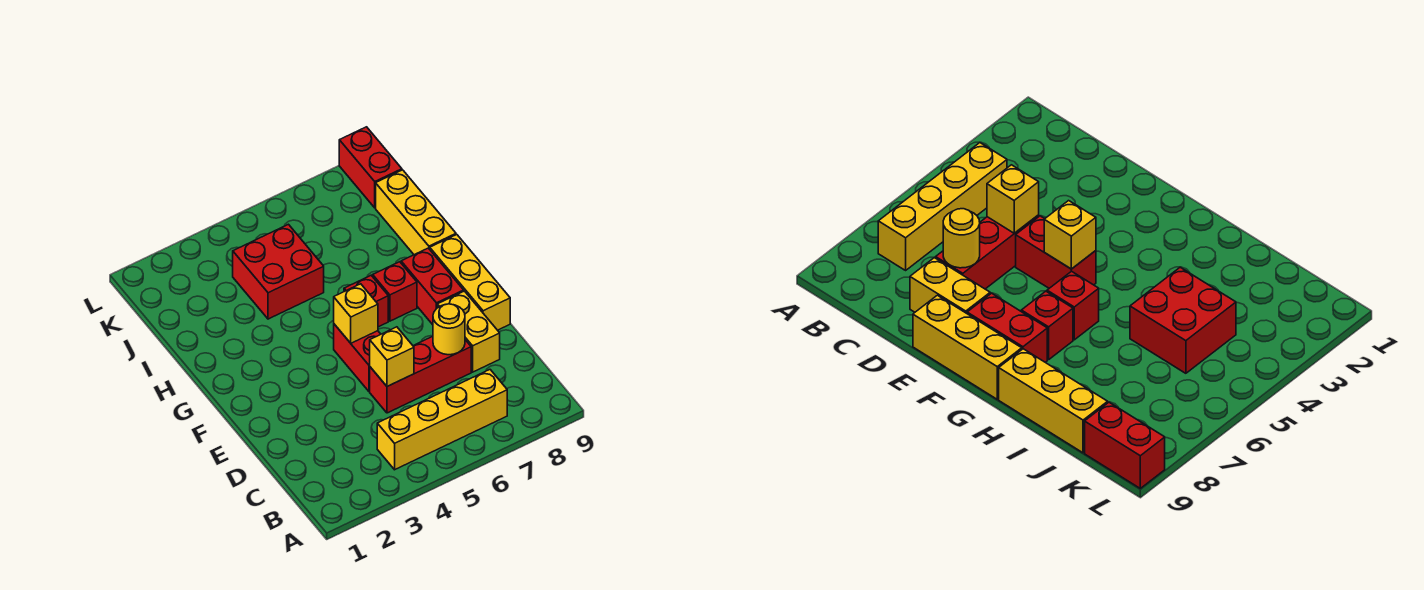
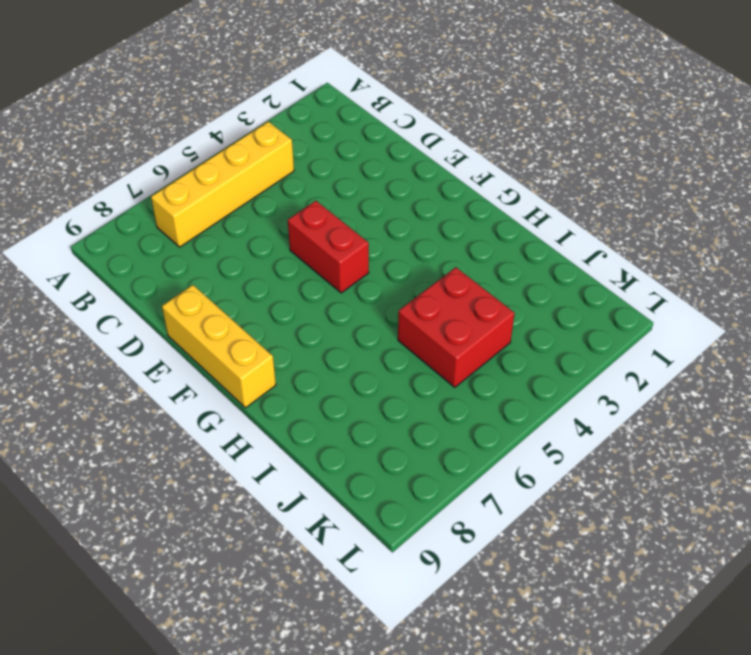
none -> red brick D5:D7 level 1
none -> yellow brick D8:E8 level 1
none -> red brick F8:G8 level 1

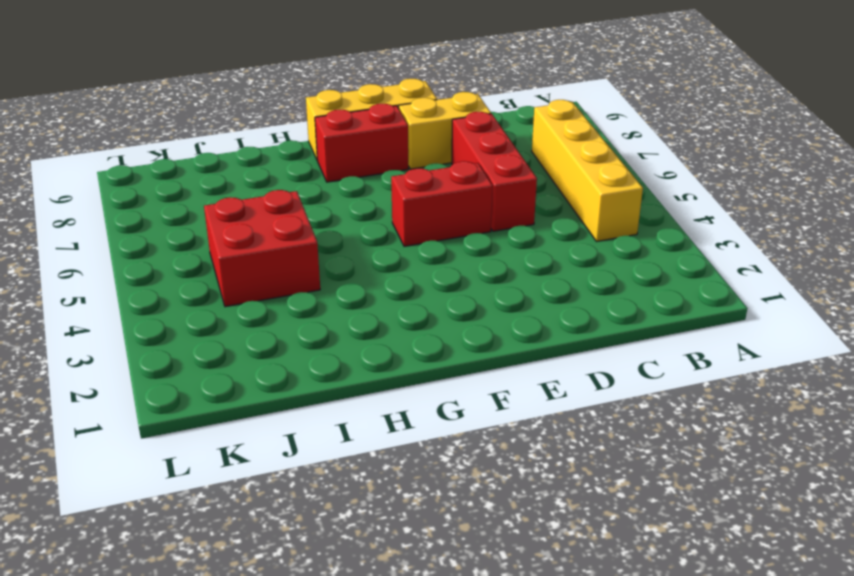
none -> red brick G6 level 1
none -> red brick G7 level 1
none -> yellow brick H9:J9 level 1

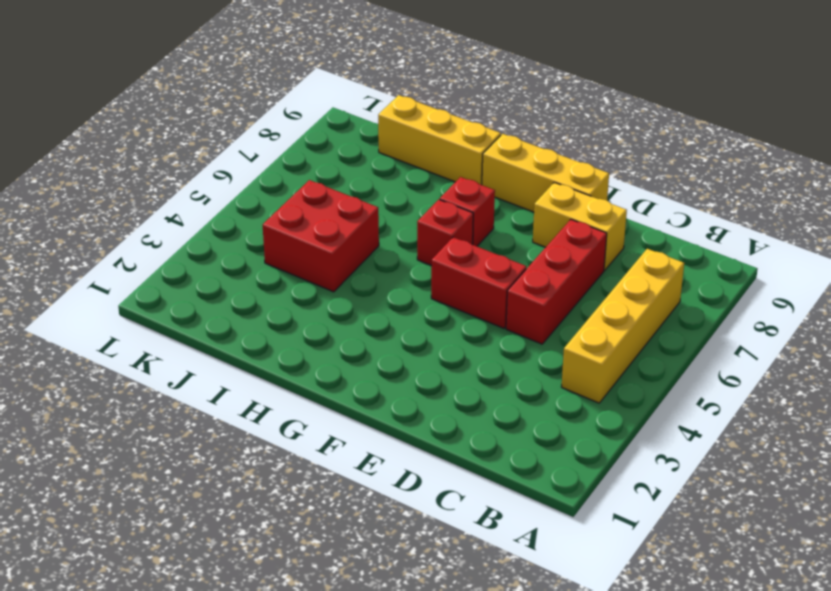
none -> red brick F8:G8 level 1
none -> red brick K9:L9 level 1
none -> yellow brick D5 level 2

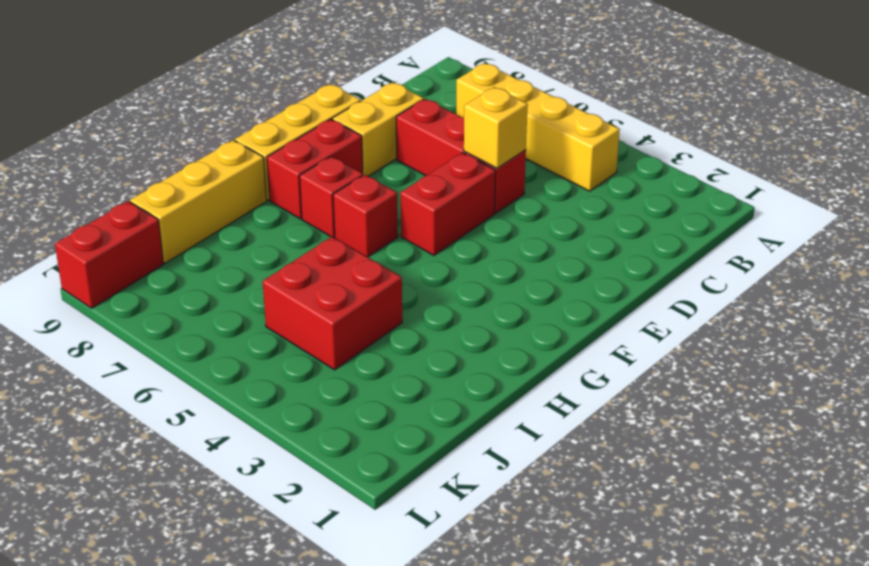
none -> yellow round brick D7 level 2
none -> yellow brick F5 level 2

